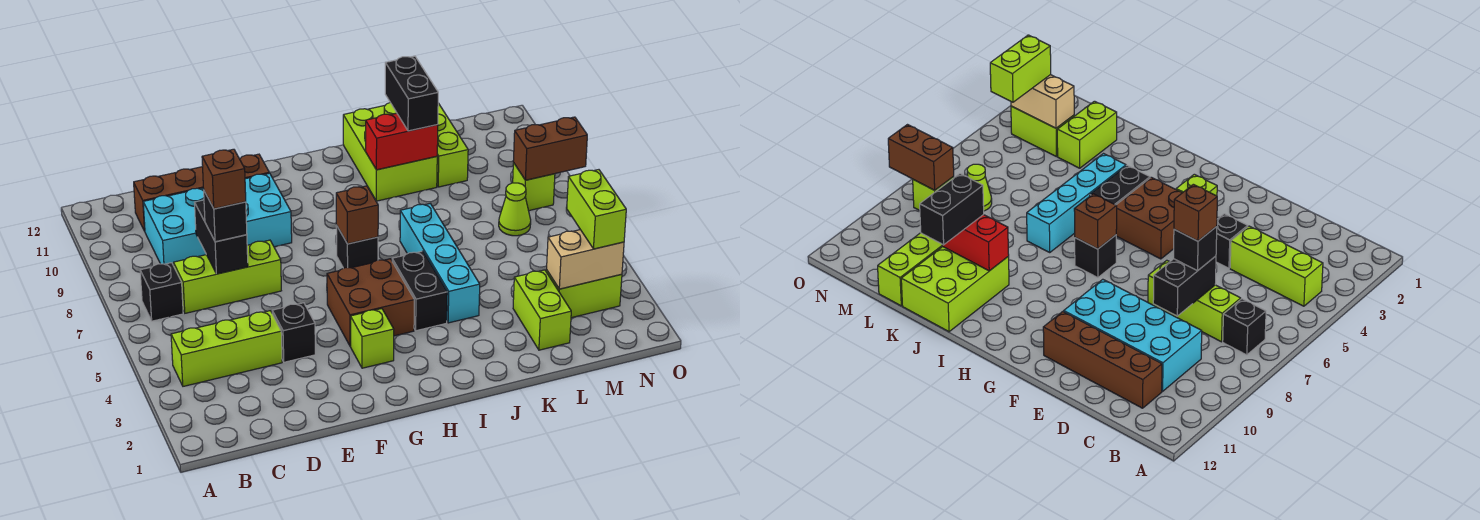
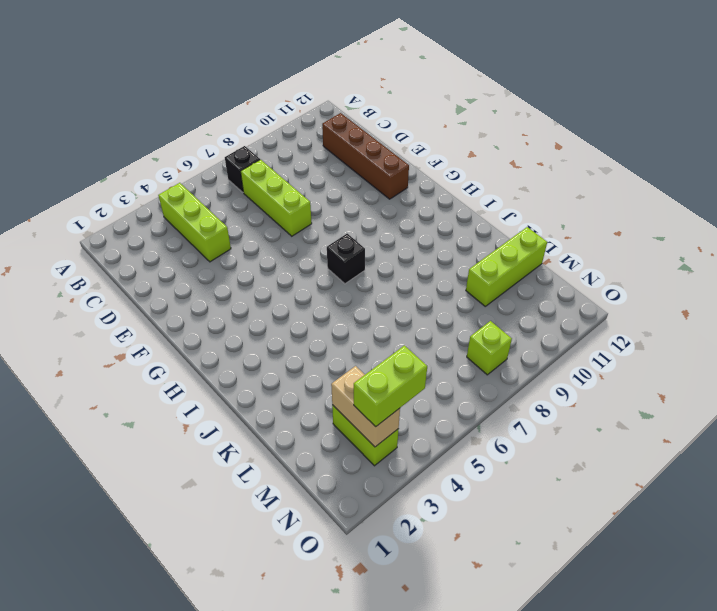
none -> cyan brick C9:F10 level 1
none -> black brick E4 level 1
none -> lime brick G3 level 1

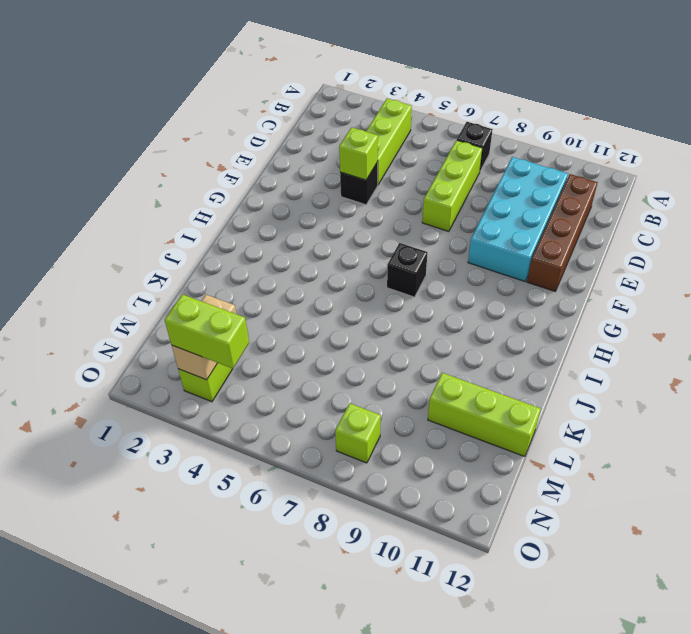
lime brick E4 level 2 -> lime brick G3 level 1
none -> brown brick G4:H5 level 1
none -> black brick I4:I5 level 1
none -> cyan brick J4:J7 level 1

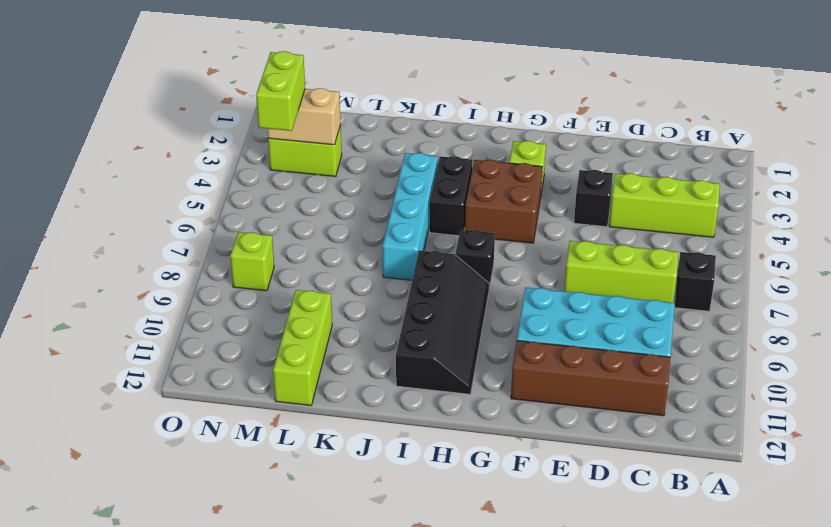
black slope H8:I11 level 1 top I -> none
none -> lime brick J10:K12 level 1
none -> lime brick L2:L3 level 1
none -> lime cone M7 level 1

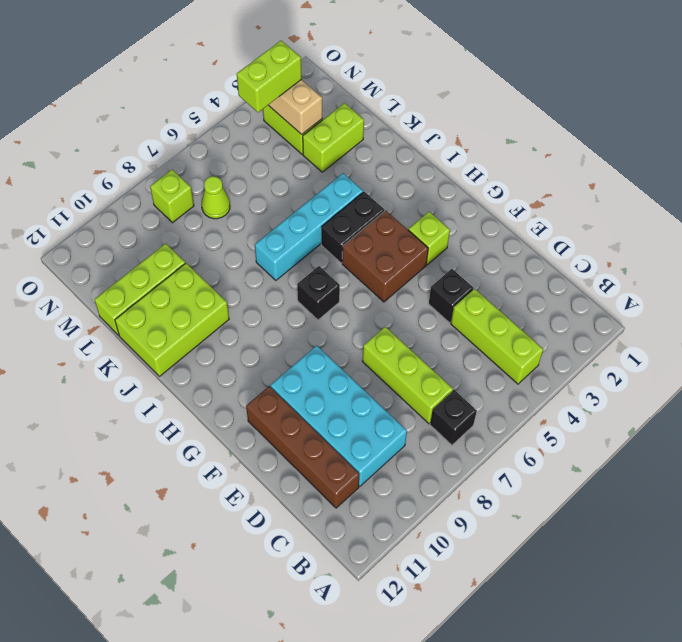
none -> black brick D7:D8 level 2
none -> brown brick H7 level 2
none -> red brick J10:K10 level 2

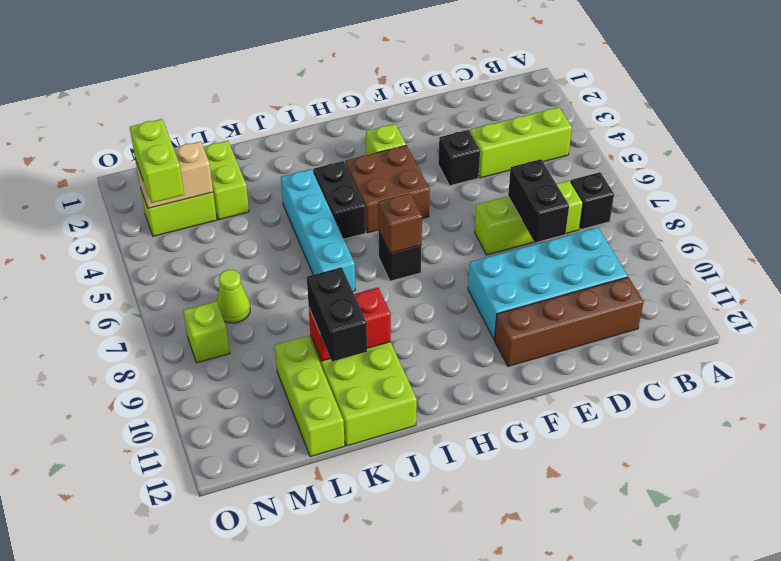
none -> brown brick N8:O8 level 2
none -> black brick D7 level 3
none -> brown brick D7 level 4

